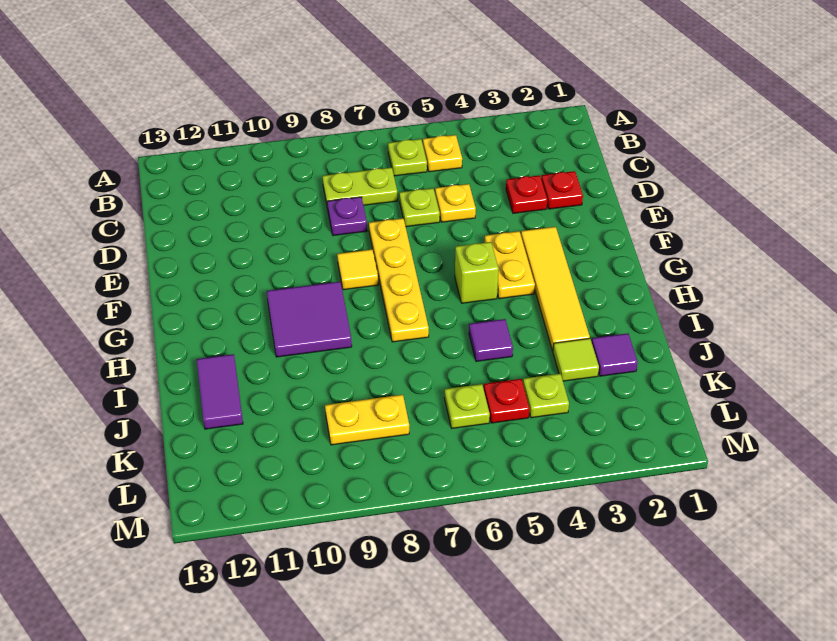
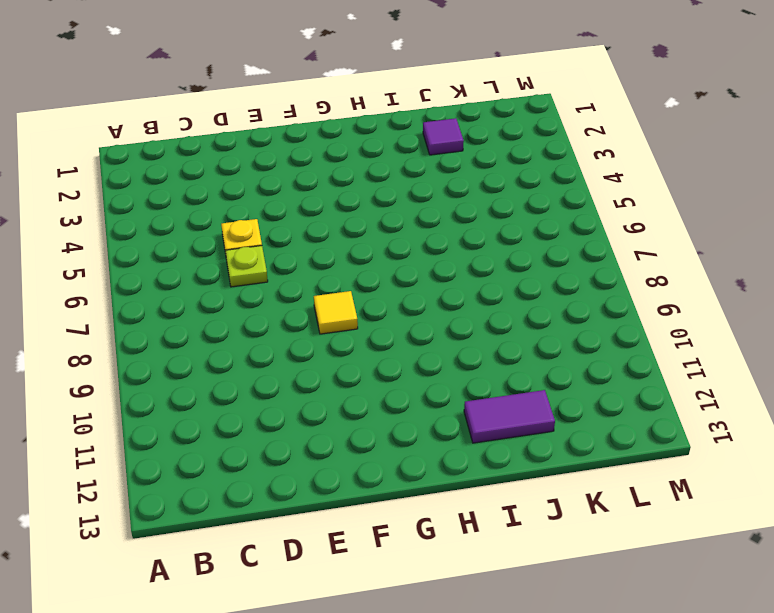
none -> yellow plate B5 level 1
none -> lime plate B6 level 1
none -> lime plate C7:C8 level 1

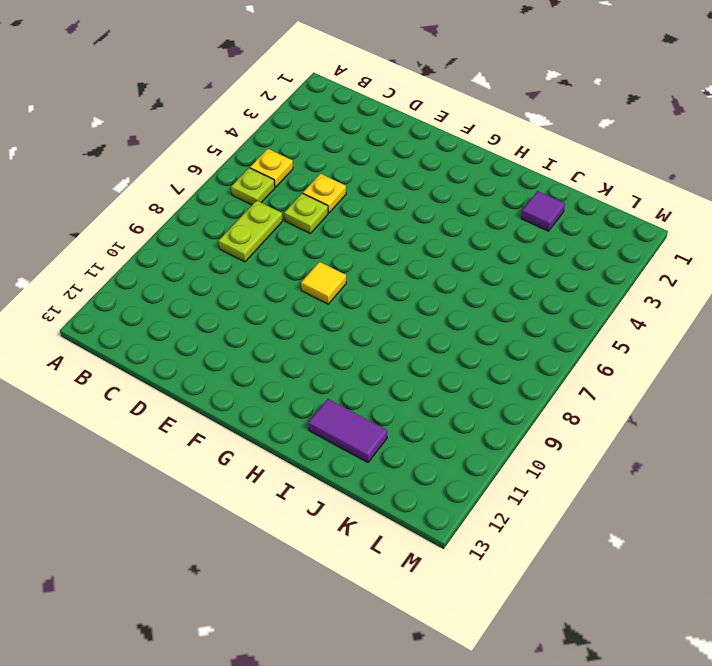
none -> red plate D2 level 1
none -> red plate D3 level 1
none -> purple plate D8 level 1

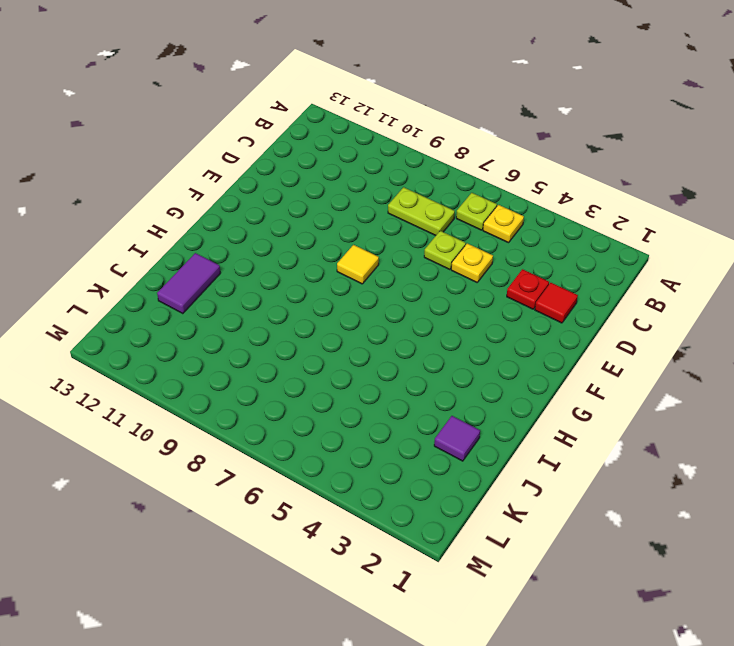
red tile D2 level 1 -> red plate D2 level 1
none -> purple plate D8 level 1
none -> yellow plate E7:H7 level 1
none -> yellow tile F3:I3 level 1

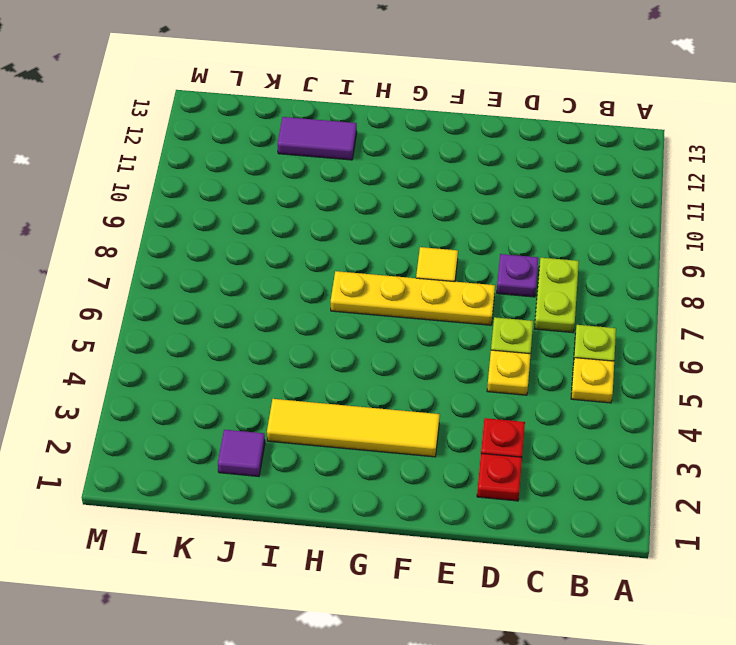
none -> yellow plate F4:G4 level 1
none -> lime brick G5 level 1
none -> purple tile G9:H10 level 1

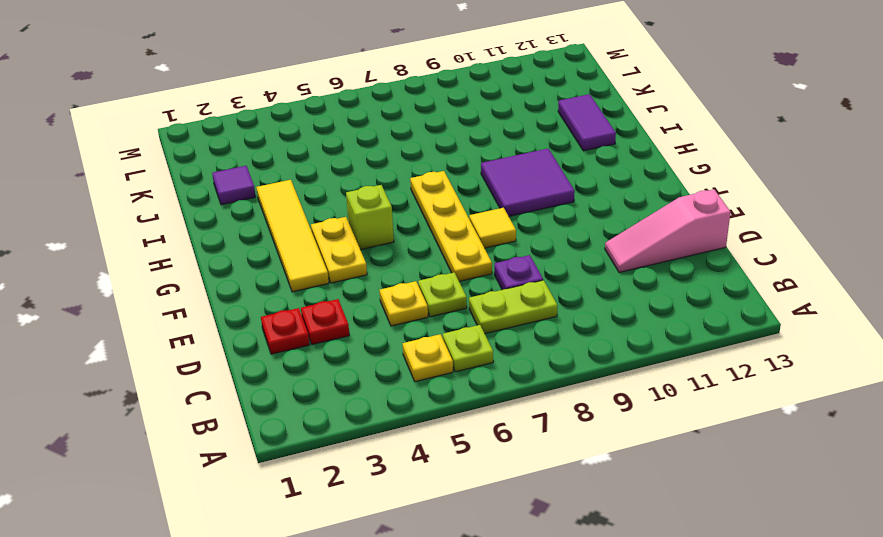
pink slope D11:D13 level 1 top 13 -> none
none -> purple tile I5 level 1
none -> lime tile J3 level 1
none -> lime plate K4 level 1

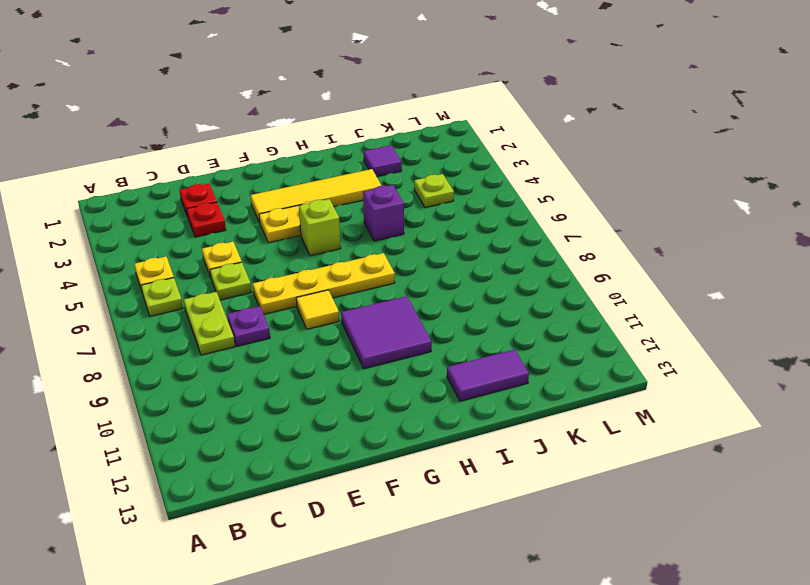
purple brick I5 level 1 -> purple tile I5 level 1
none -> lime tile J3 level 1
none -> red plate K5 level 1
none -> lime plate K6 level 1

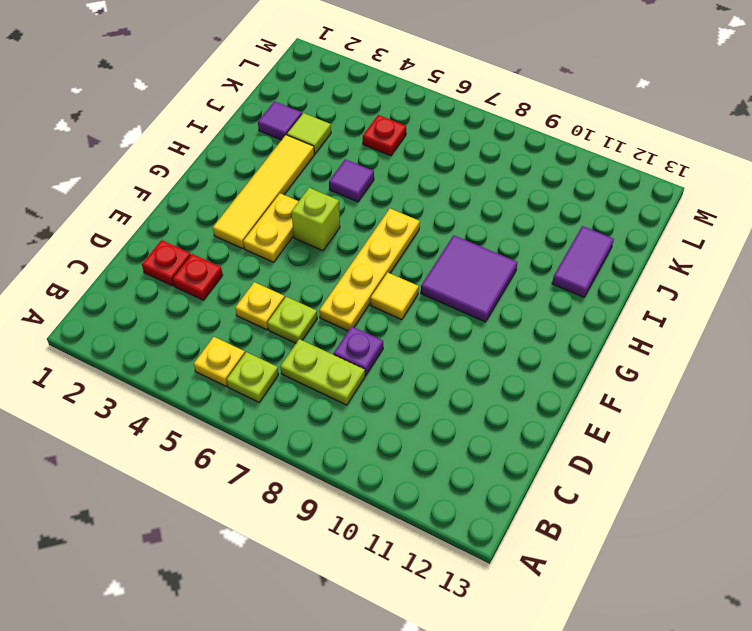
none -> lime plate K4 level 1
none -> lime plate K6 level 1
none -> yellow plate K8:K9 level 1

